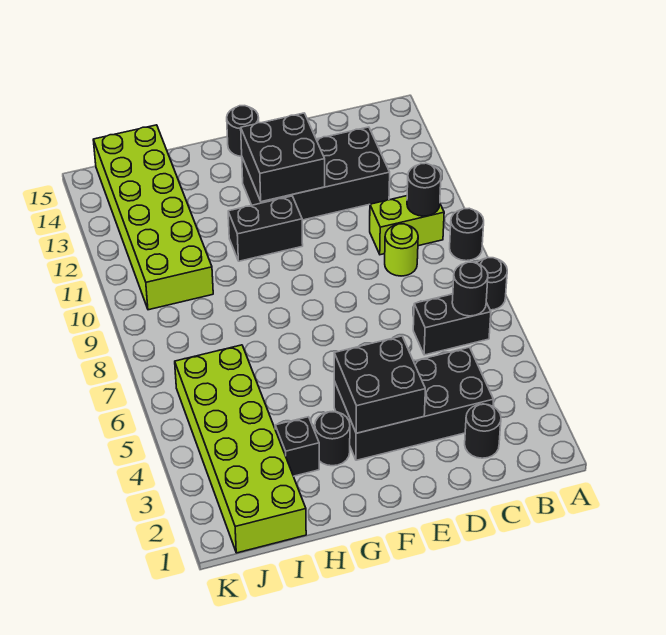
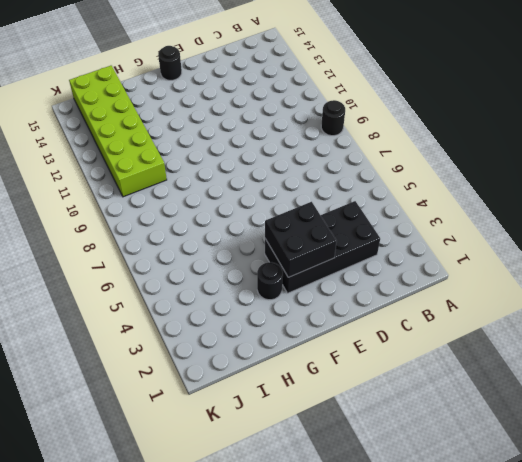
none -> black round brick A7 level 1
none -> black brick B6:C6 level 1
none -> lime brick B10:C10 level 1

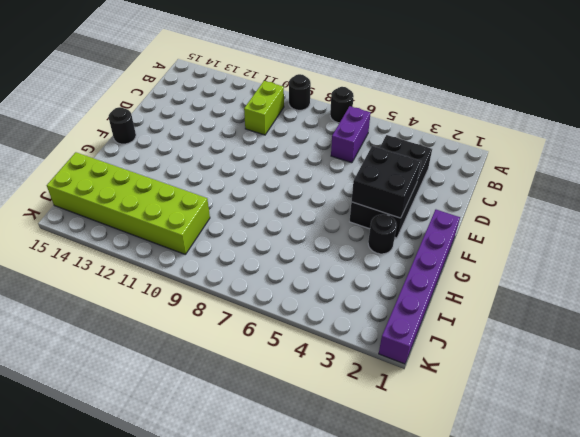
purple brick B6:C6 level 1 -> black brick B6:C6 level 1
purple brick F1:K1 level 1 -> lime brick I1:J6 level 1
none -> black round brick C2 level 1
none -> lime round brick C9 level 1
none -> black brick C12:F13 level 1

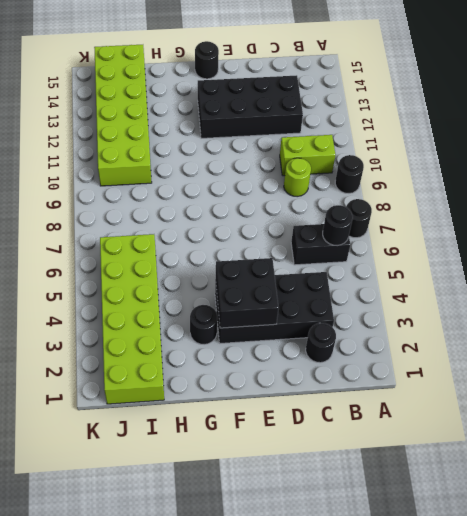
none -> black brick F11:G11 level 1
none -> black brick H3 level 1
none -> black round brick B10 level 2

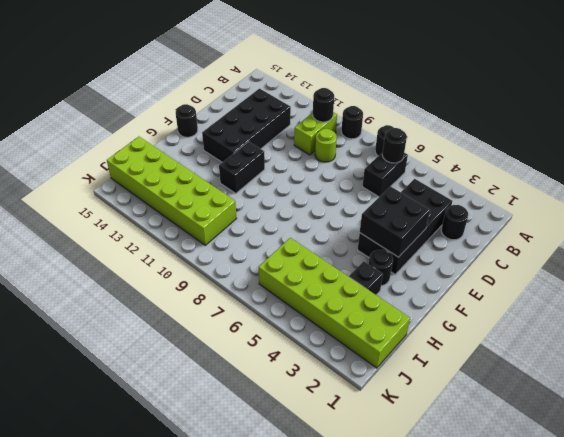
none -> black brick E12:F13 level 2

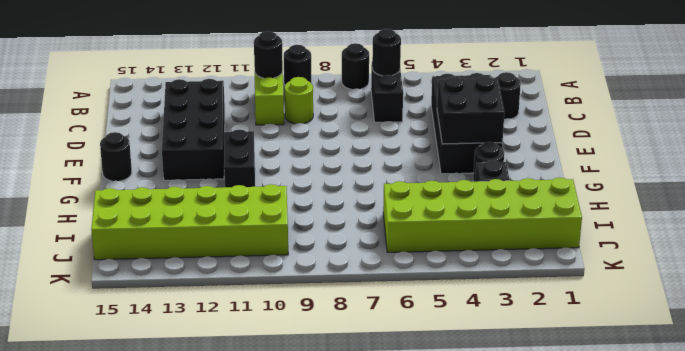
none -> black brick E12:F13 level 2

